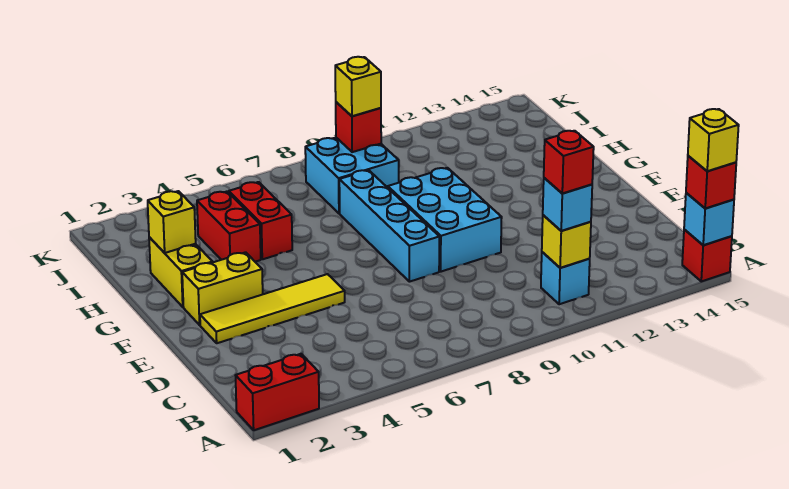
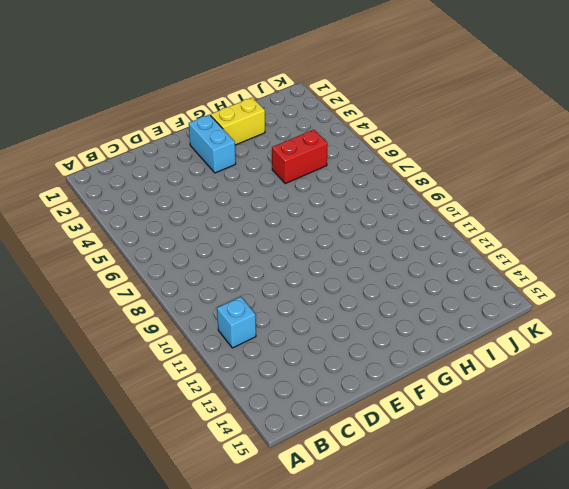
cyan brick F2:F3 level 1 -> yellow brick F2:F3 level 1
none -> red brick A1:A2 level 1
none -> red brick A15 level 1
none -> yellow tile E2:E5 level 1

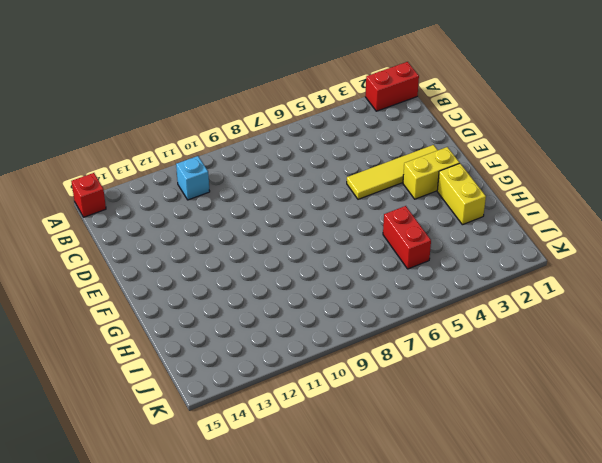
none -> cyan brick E8:H8 level 1
none -> cyan brick E9:G10 level 1
none -> red brick H4:I4 level 1

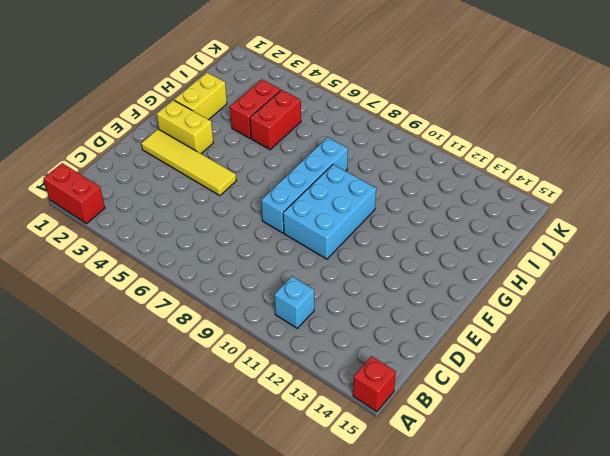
none -> cyan brick I8:J9 level 1
none -> cyan brick A15 level 2
none -> yellow brick B11 level 2

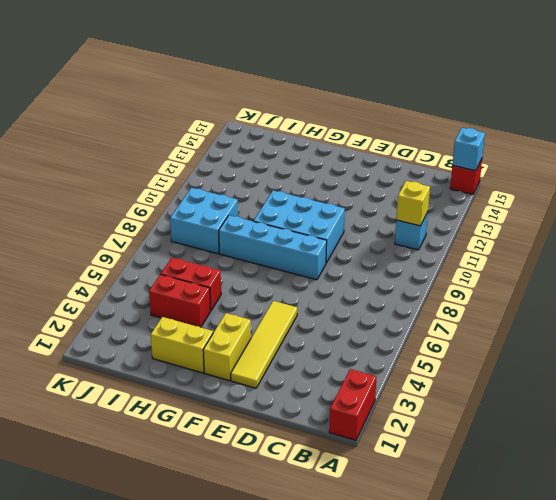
none -> yellow brick H2 level 2
none -> red brick J9 level 2
none -> red brick A15 level 3

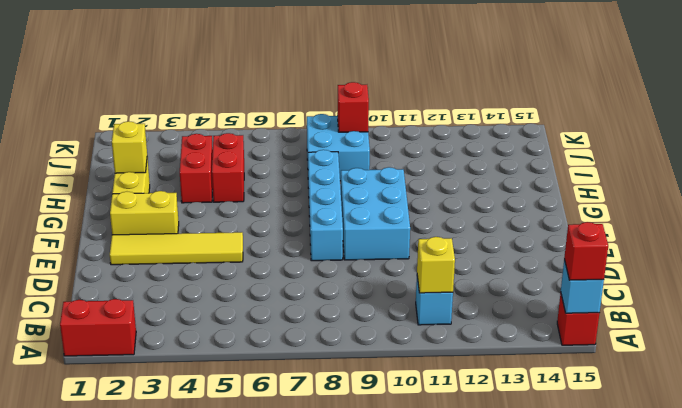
none -> cyan brick B11 level 3
none -> yellow brick J9 level 3
none -> yellow brick A15 level 4

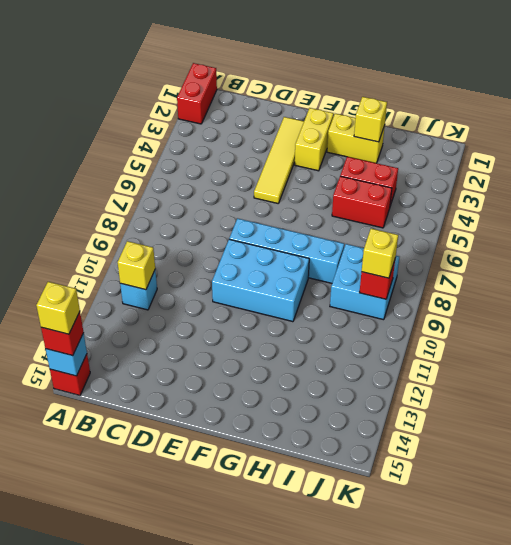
none -> cyan brick B11 level 3
none -> red brick B11 level 4

